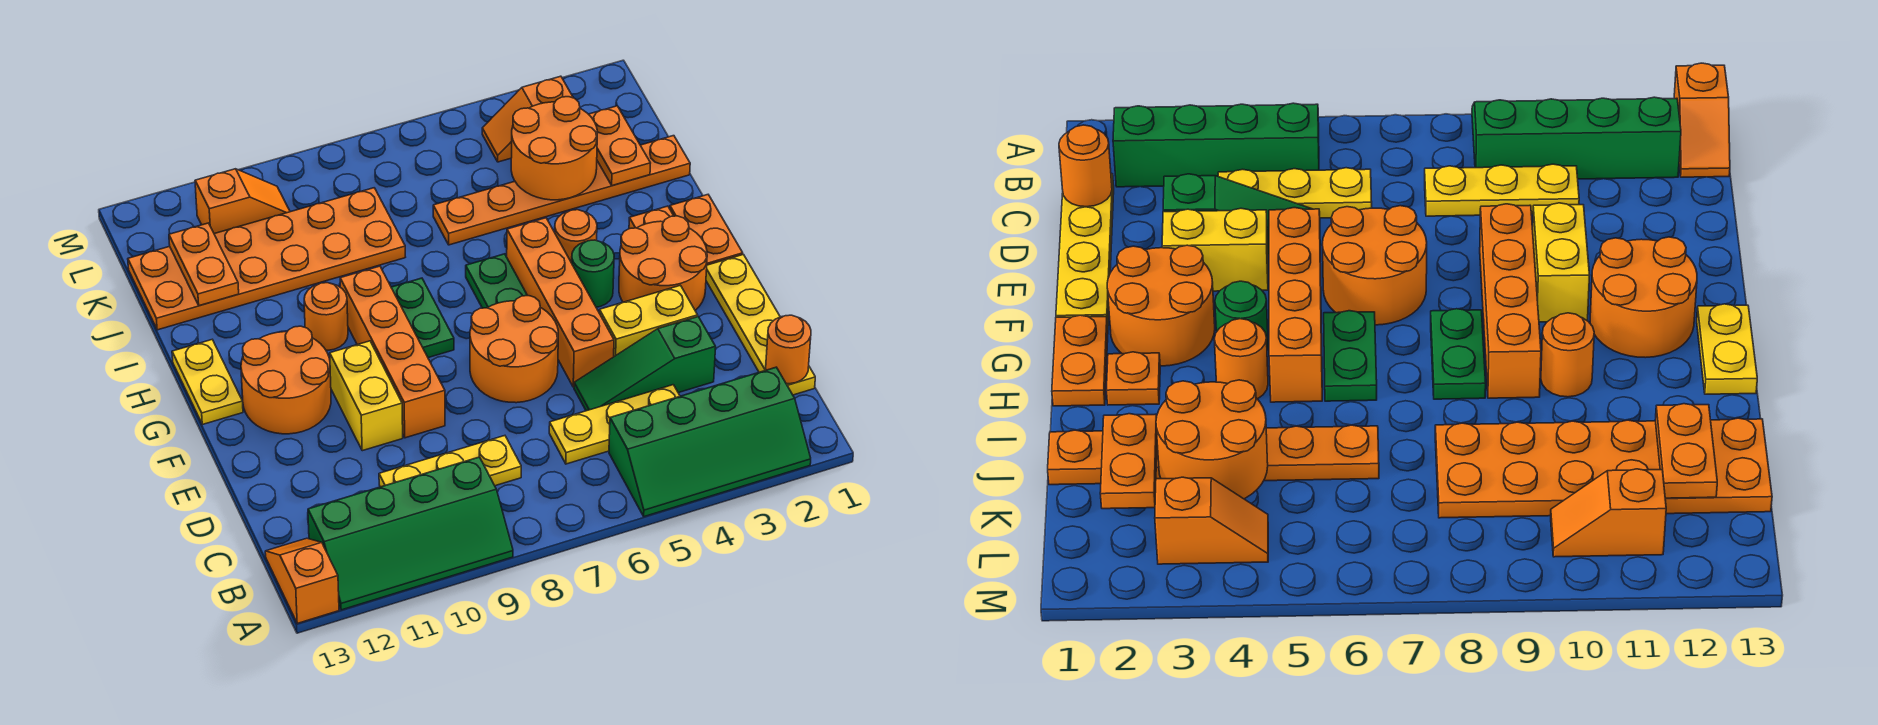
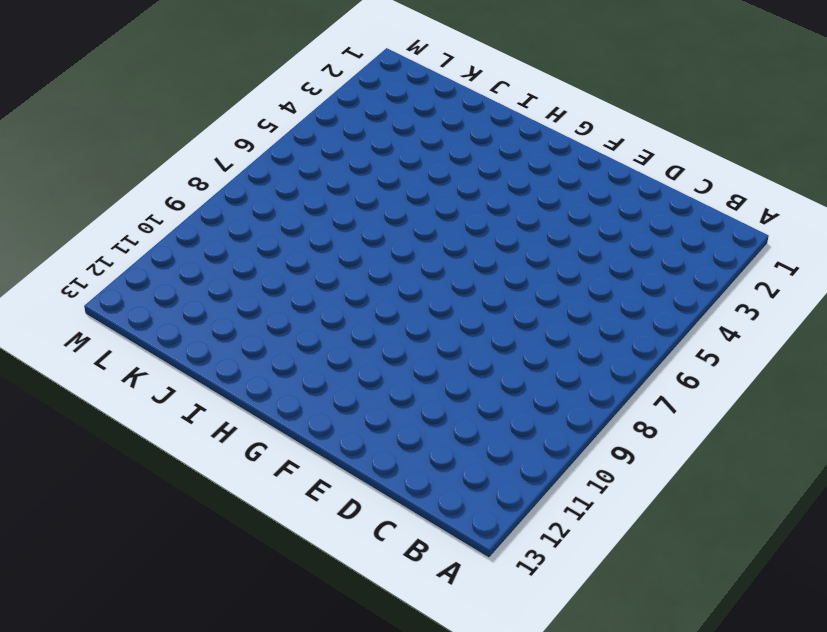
none -> green slope A2:B5 level 1 top B
none -> green slope A9:B12 level 1 top B
none -> orange slope A13:B13 level 1 top A
none -> yellow plate C1:F1 level 1

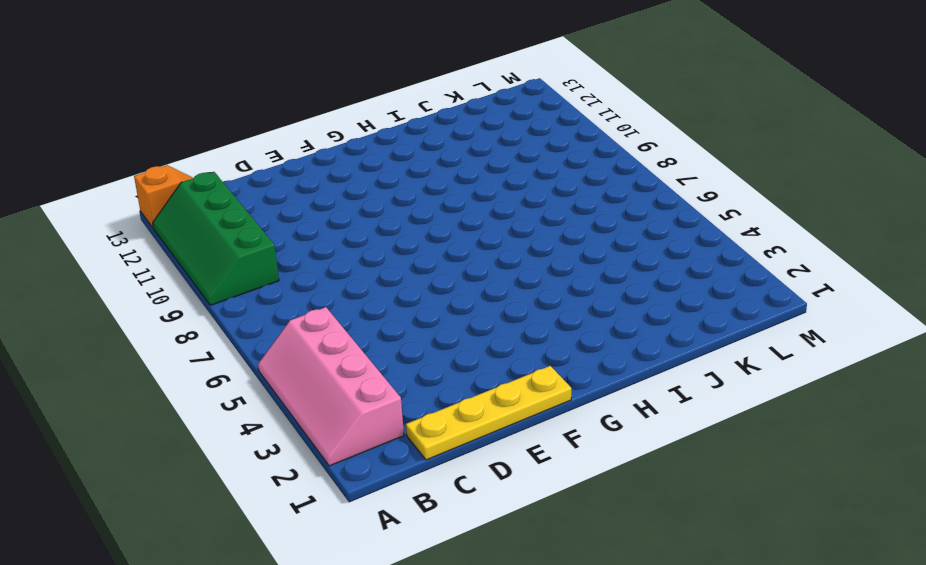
pink slope A2:B5 level 1 top B -> green slope A2:B5 level 1 top B
none -> yellow plate C4:C6 level 1
none -> yellow plate C8:C10 level 1
none -> green slope D3:D5 level 1 top 3
none -> yellow brick E3:E4 level 1

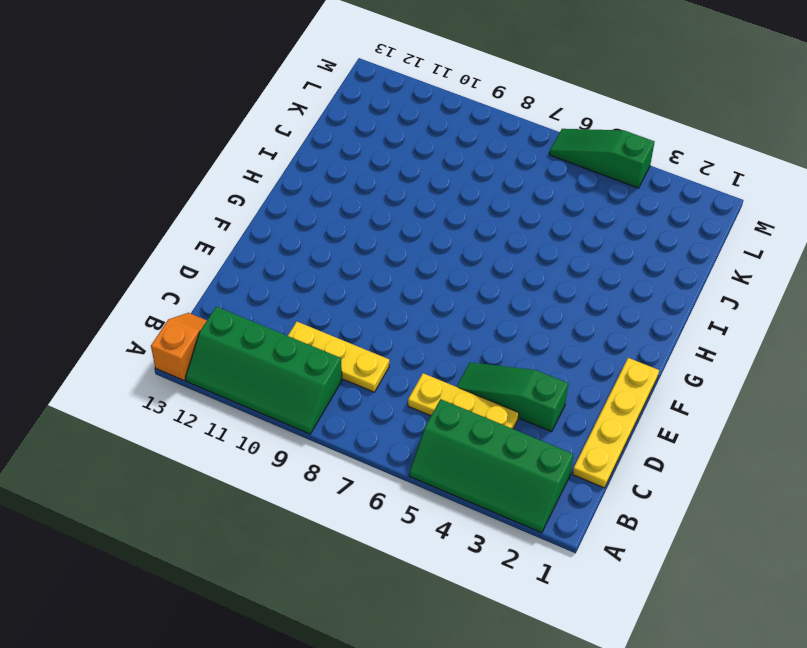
green slope M4:M6 level 1 top 4 -> none
none -> yellow brick E3:E4 level 1
none -> orange brick E5:H5 level 1
none -> orange round brick E6:F7 level 1
none -> orange brick E9:H9 level 1

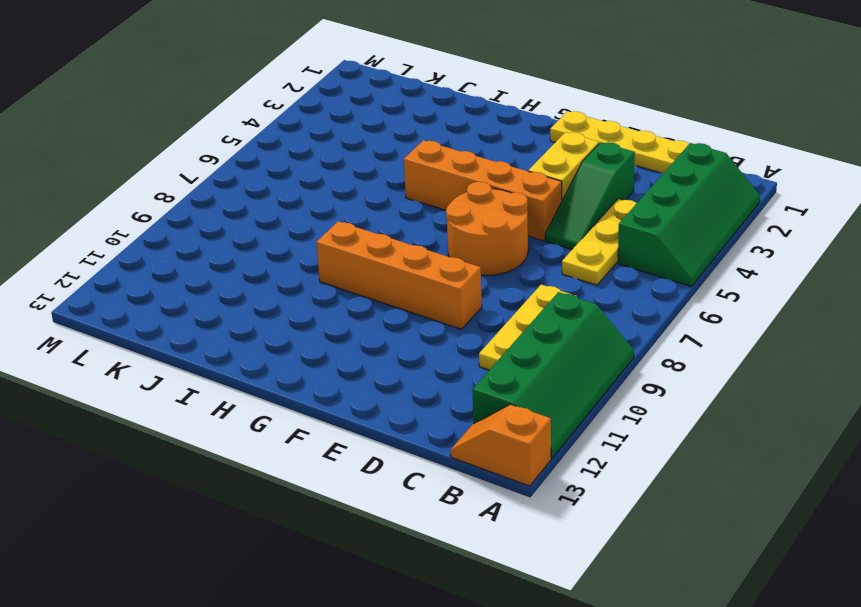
none -> yellow brick E10:F10 level 1
none -> orange round brick F2:G3 level 1
none -> orange round brick F11:G12 level 1
none -> orange plate G1:H1 level 1

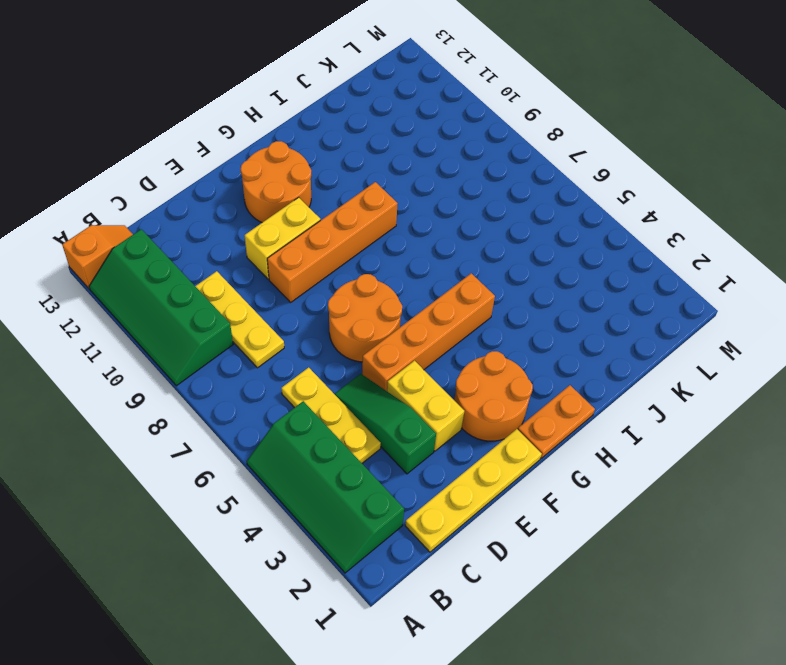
none -> green round brick G4 level 1
none -> green plate G6:H6 level 1
none -> green plate G8:H8 level 1
none -> yellow plate G13:H13 level 1

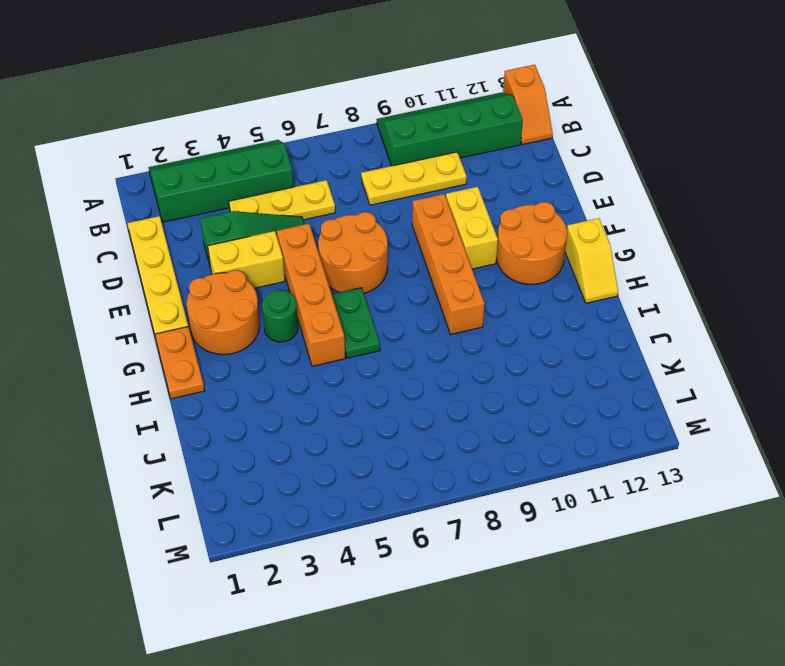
yellow slope G13:H13 level 1 top G -> yellow plate G13:H13 level 1
none -> green plate G8:H8 level 1
none -> orange plate H2 level 1
none -> orange round brick H4 level 1
none -> orange round brick H10 level 1

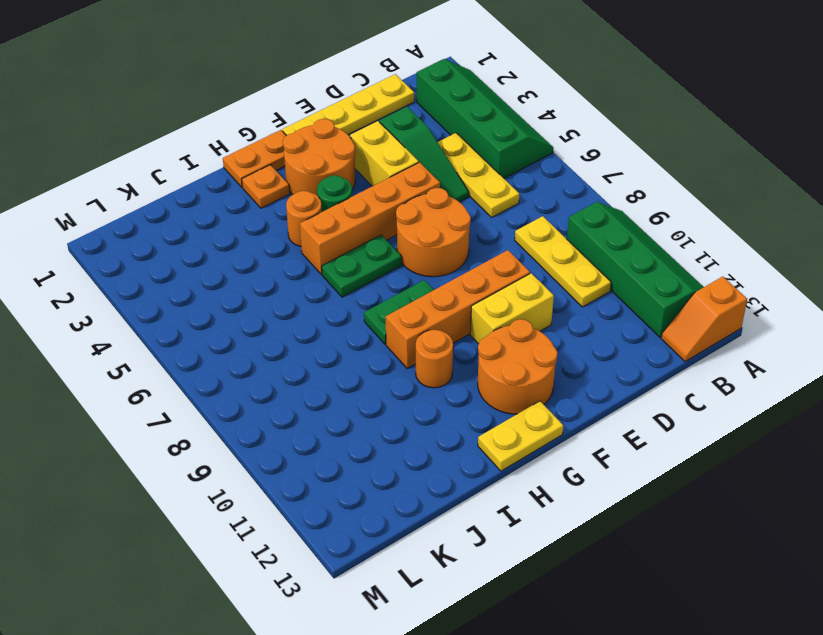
none -> orange plate J1:J6 level 1
none -> orange plate J8:K13 level 1
none -> orange slope L3:L4 level 1 top 3
none -> orange slope L10:L11 level 1 top 11

